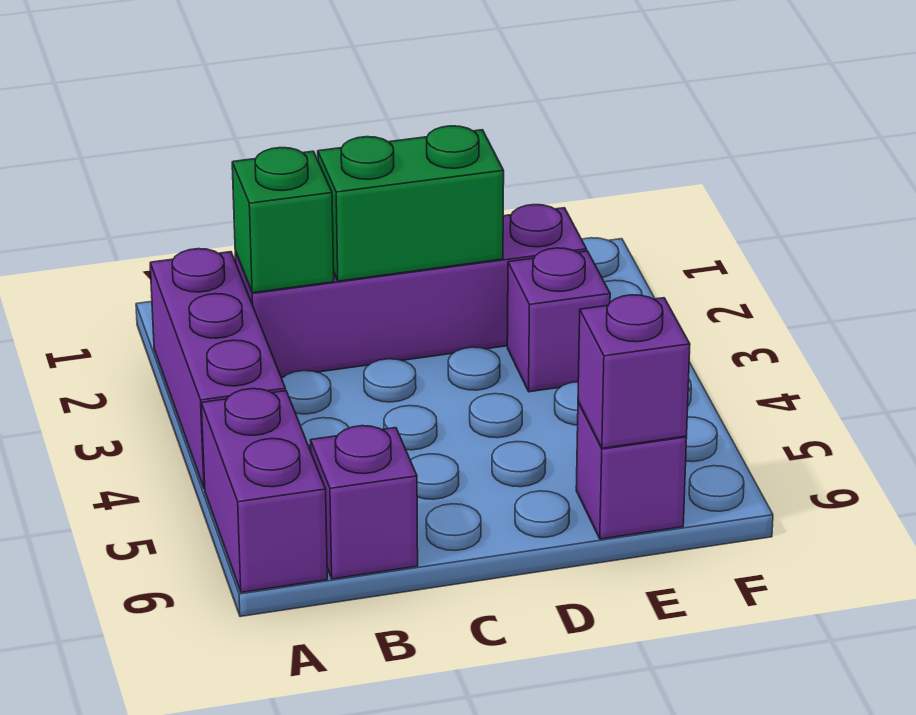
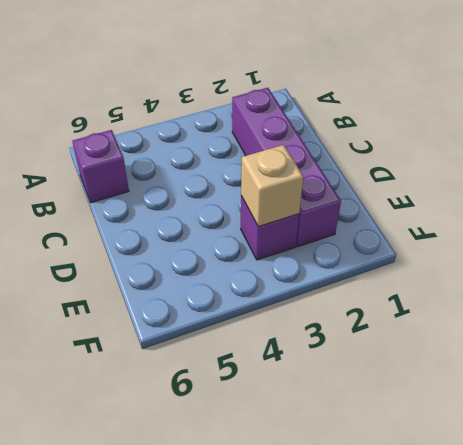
tan brick E3 level 2 -> none
none -> purple brick A2:A4 level 1
none -> purple brick A5:A6 level 1

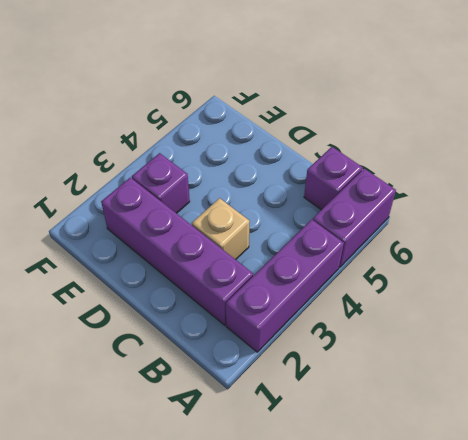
tan brick C3 level 1 -> none
none -> purple brick E6 level 1
none -> green brick B2 level 2

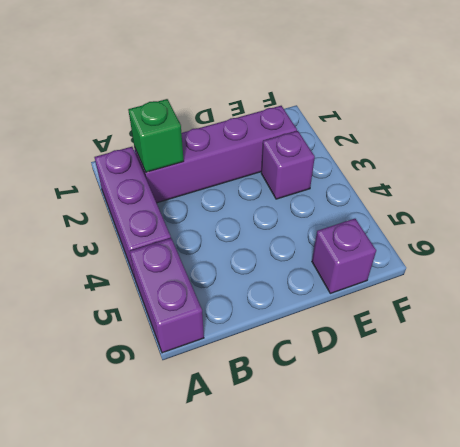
none -> purple brick B6 level 1
none -> green brick C2:D2 level 2

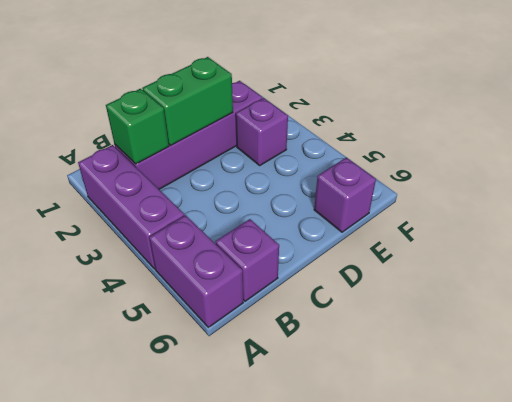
none -> purple brick E6 level 2

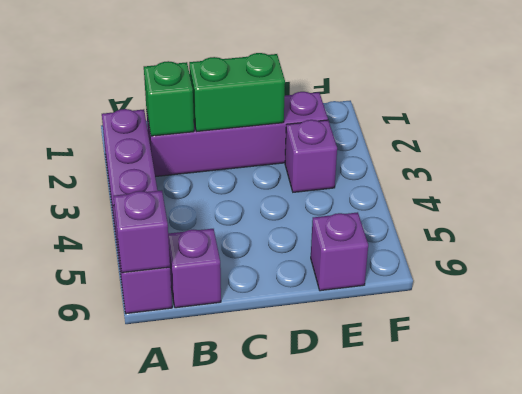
purple brick A6 level 2 -> purple brick E6 level 2

